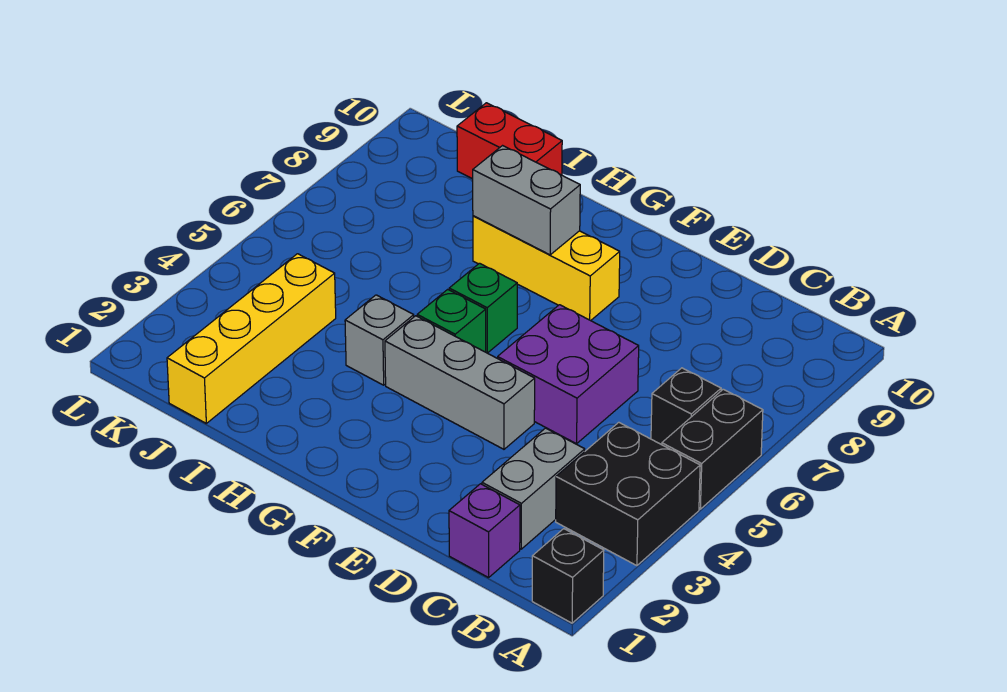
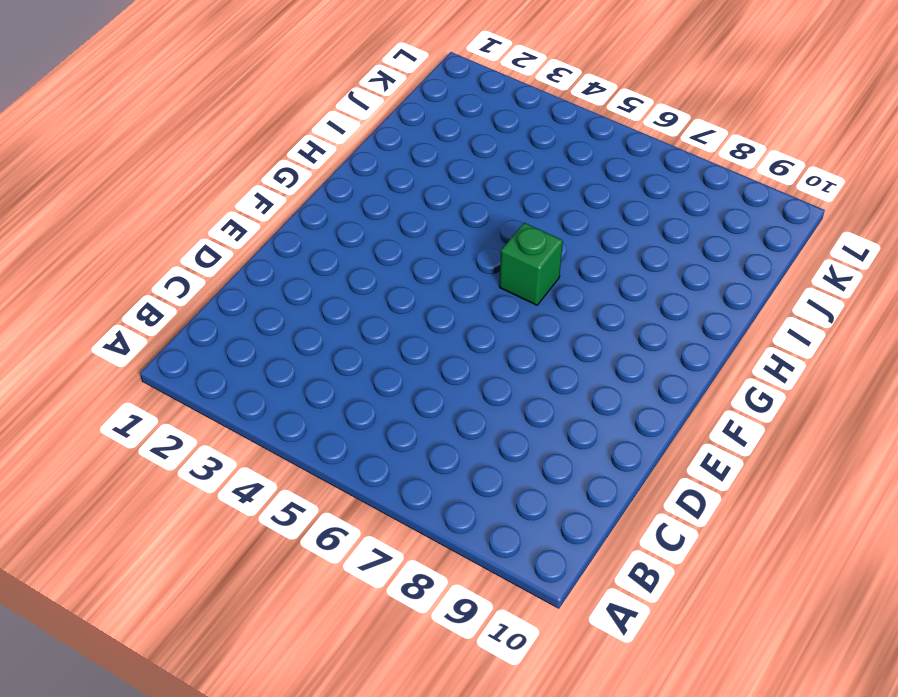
none -> black brick A1 level 1
none -> black brick A3:B4 level 1
none -> black brick A5:A6 level 1

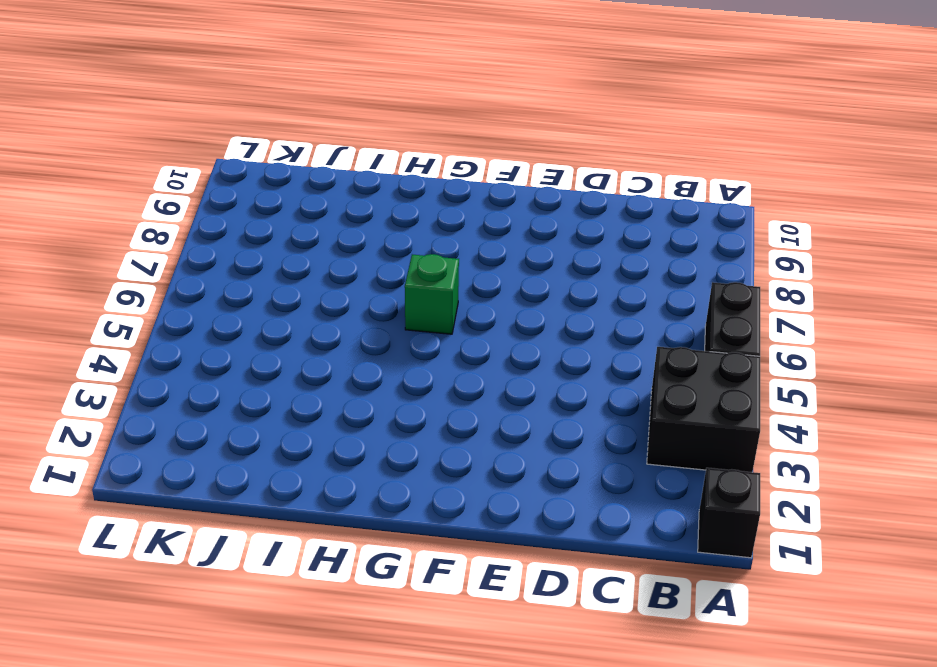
none -> black brick B6 level 1
none -> purple brick C1 level 1
none -> grey brick C2:C3 level 1

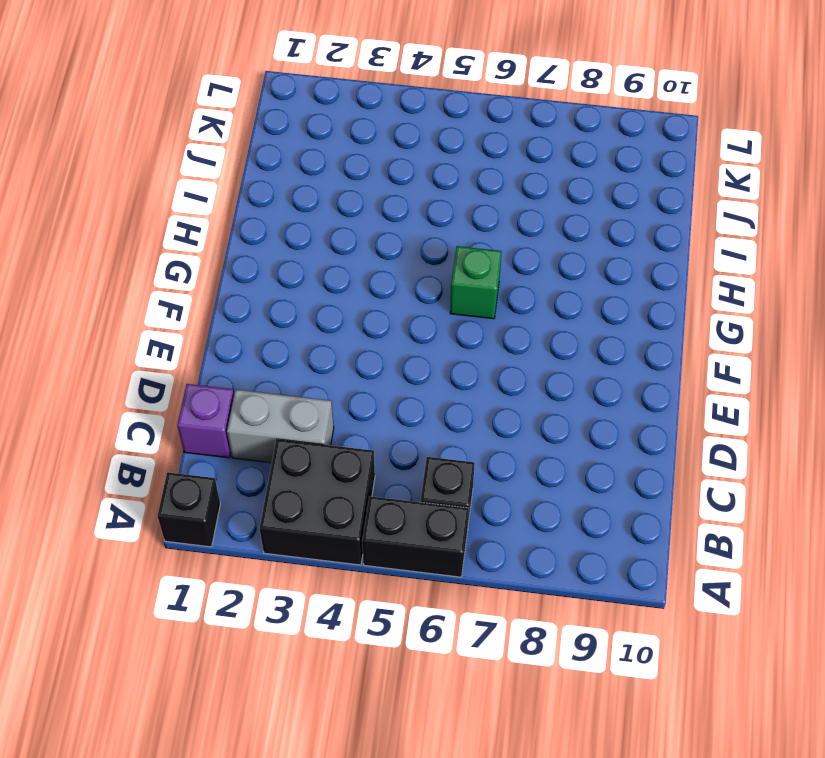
none -> purple brick D5:E6 level 1
none -> grey brick E4:G4 level 1
none -> yellow brick F8:H8 level 1

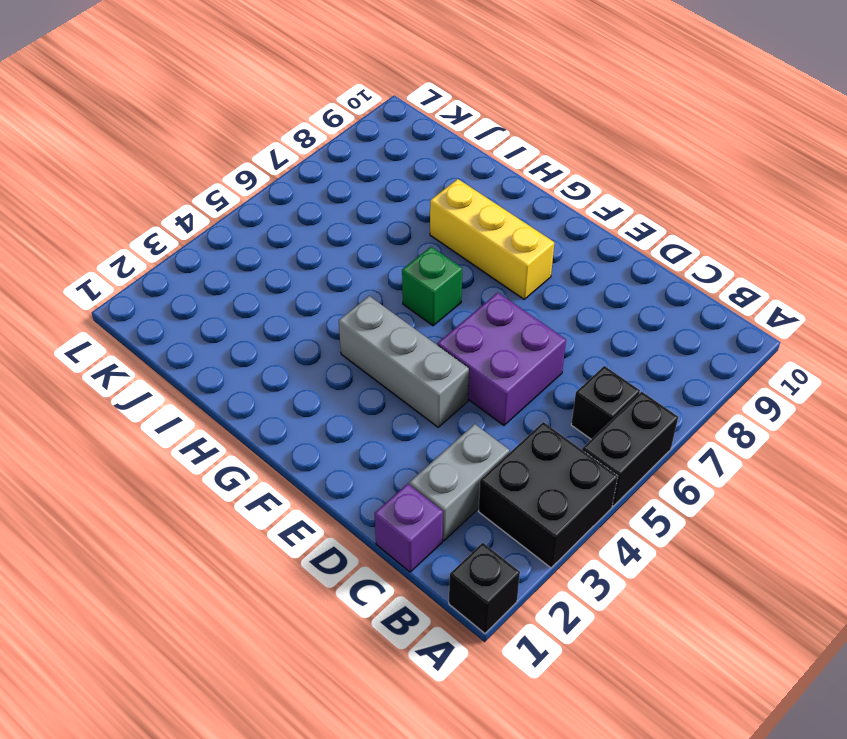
none -> green brick G5 level 1
none -> grey brick H4 level 1
none -> red brick I10:J10 level 1

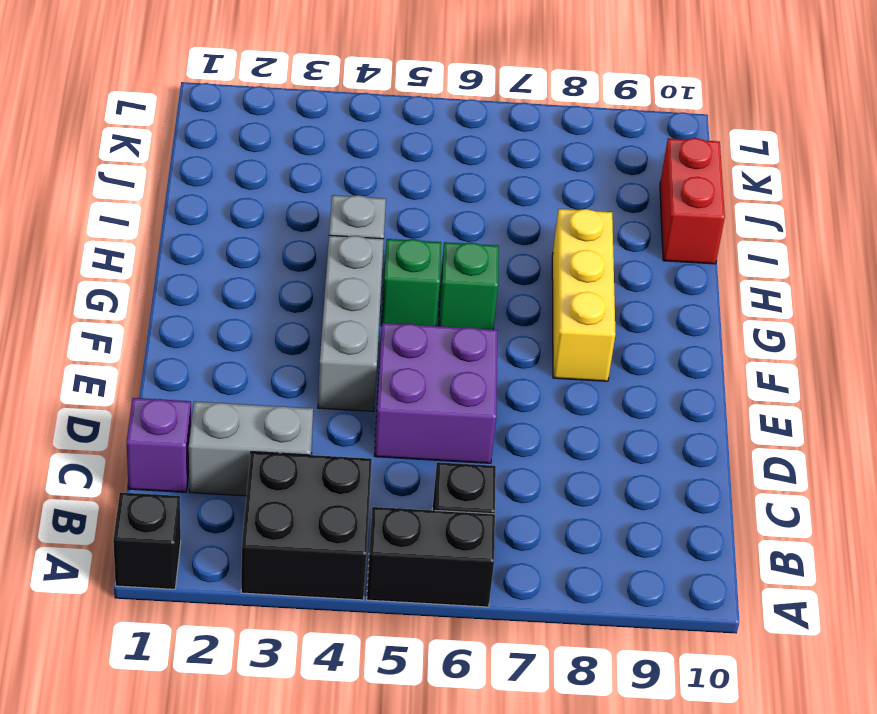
none -> yellow brick J1:J4 level 1
none -> grey brick G8:H8 level 2

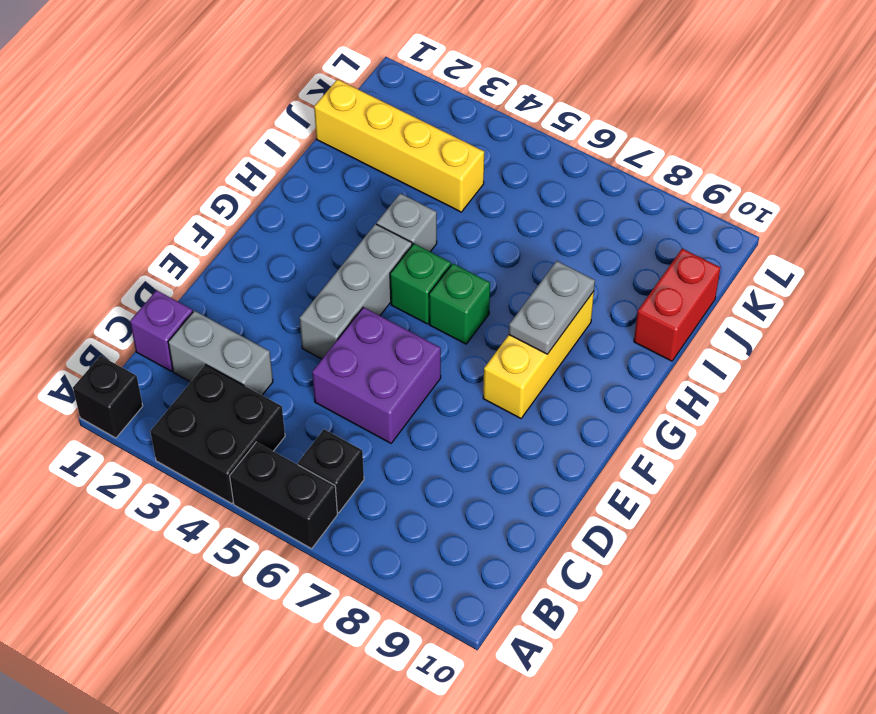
grey plate G8:H8 level 2 -> grey brick G8:H8 level 2

